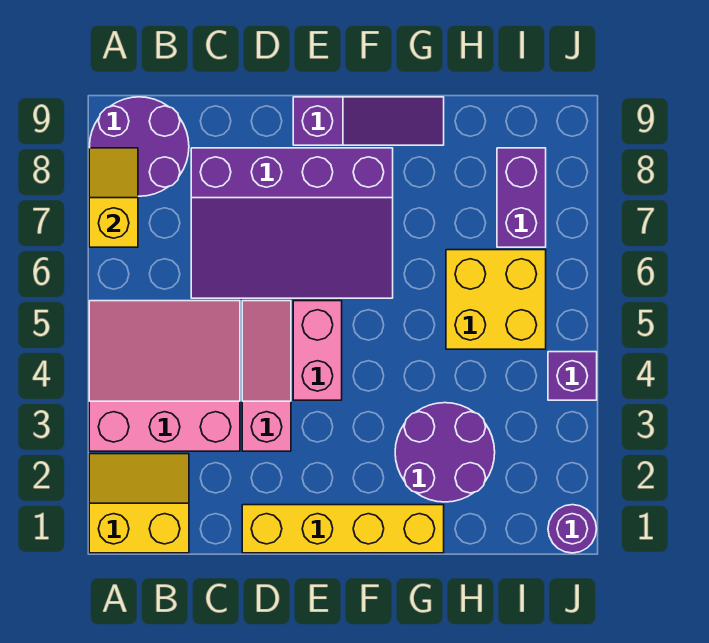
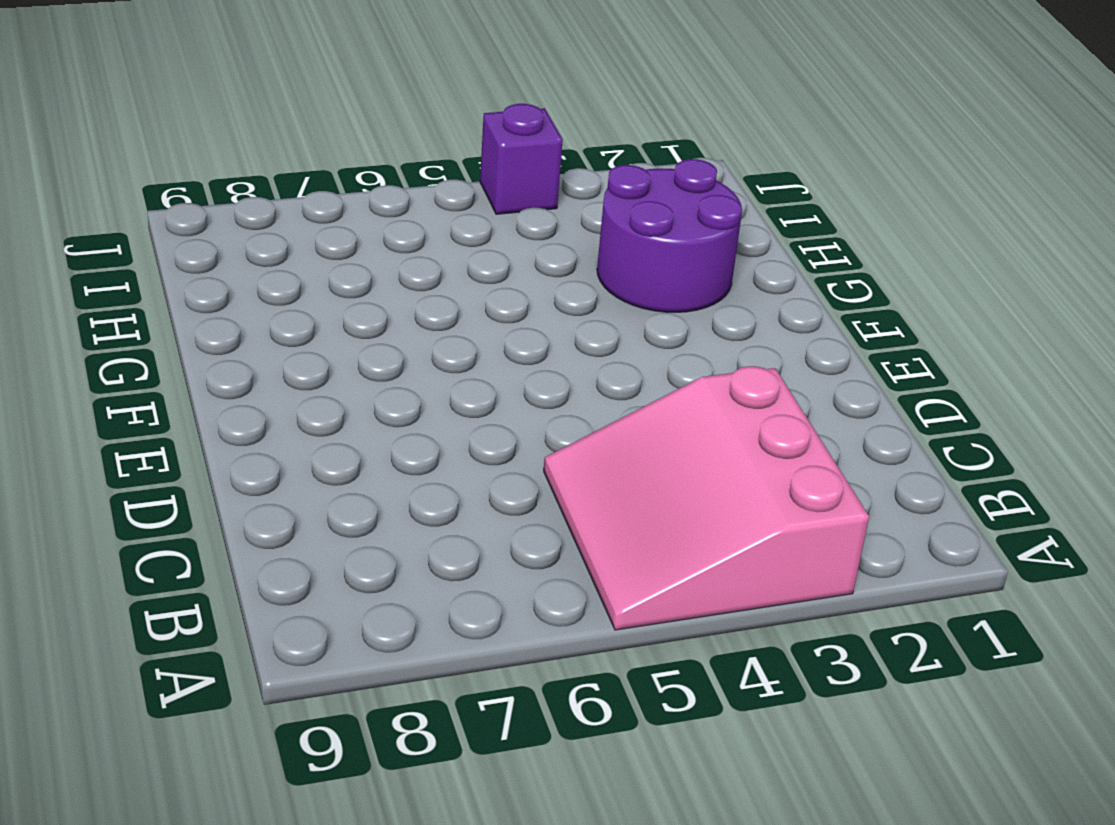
none -> yellow slope A1:B2 level 1 top 1
none -> purple round brick A8:B9 level 1
none -> purple slope C6:F8 level 1 top 8

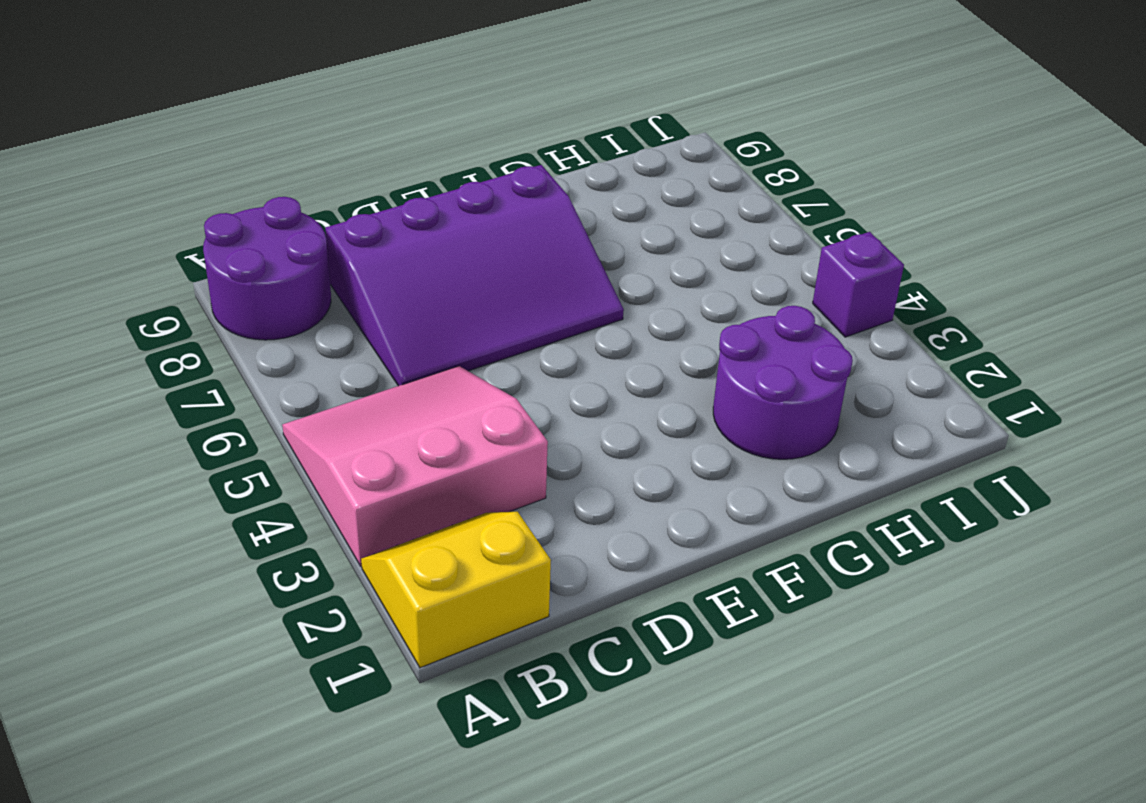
none -> yellow brick D1:G1 level 1
none -> pink slope D3:D5 level 1 top 3
none -> pink brick E4:E5 level 1

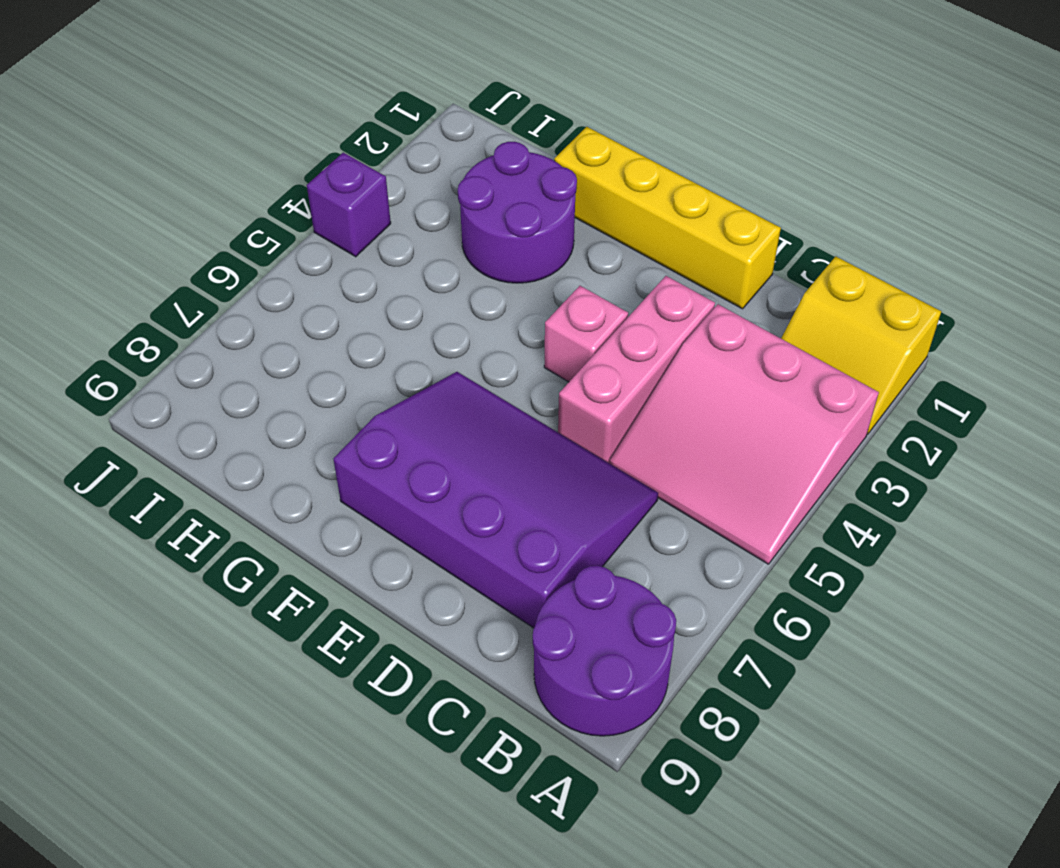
pink brick D3:D5 level 1 -> pink slope D3:D5 level 1 top 3
pink brick E4 level 1 -> pink brick E4:E5 level 1
none -> purple slope E9:G9 level 1 top E
none -> yellow brick H5:I6 level 1
none -> purple brick I7:I8 level 1

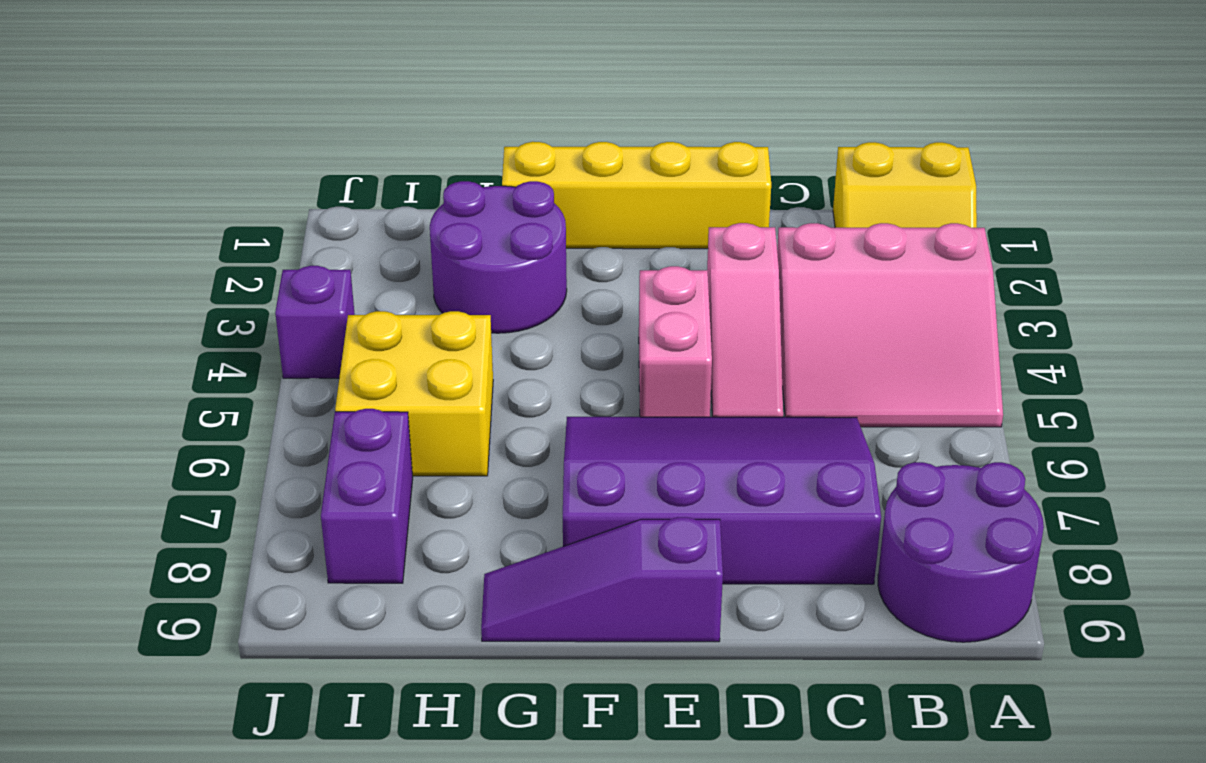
none -> purple round brick J1 level 1
none -> yellow slope A7:A8 level 2 top 7

